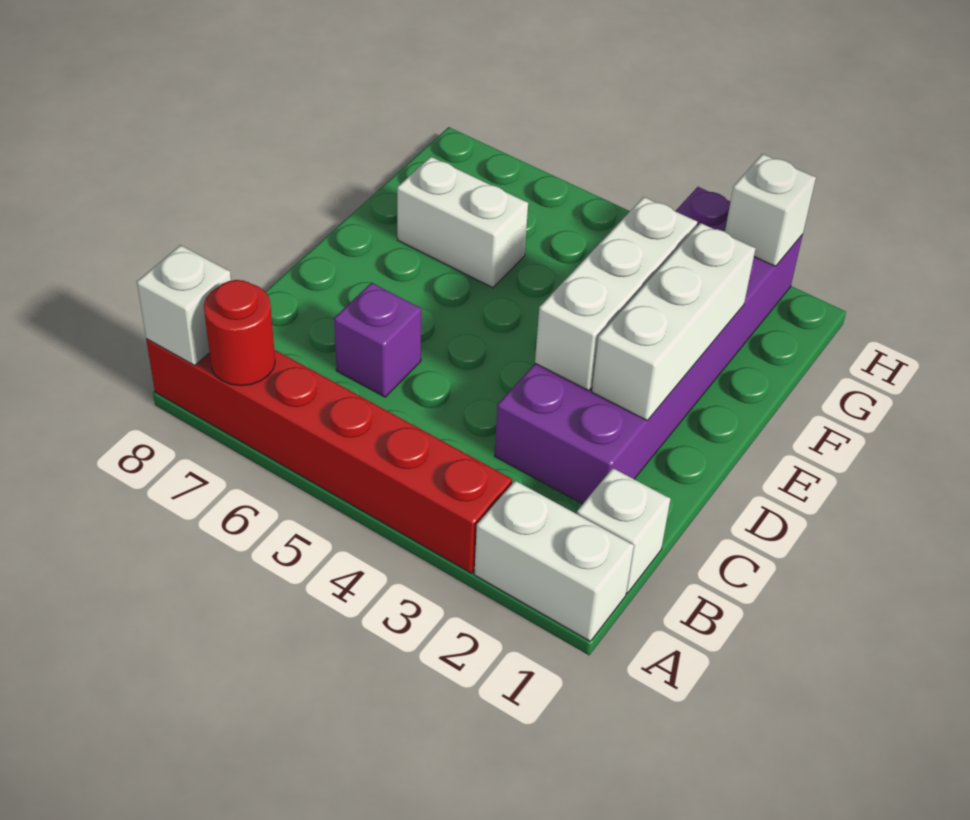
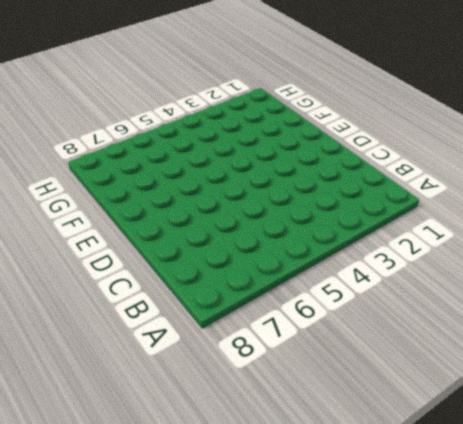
none -> white brick A1:A2 level 1
none -> red brick A3:A8 level 1

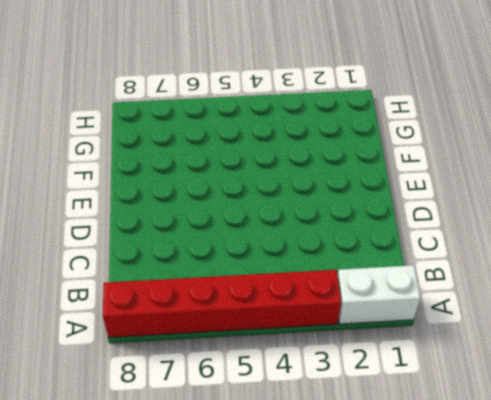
none -> white brick B1 level 1
none -> purple brick C2:H3 level 1

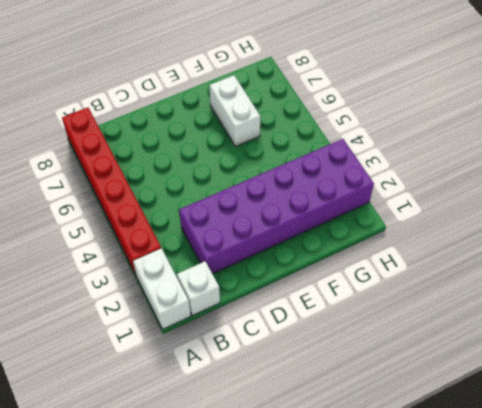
none -> purple brick C6 level 1
none -> red round brick A7 level 2

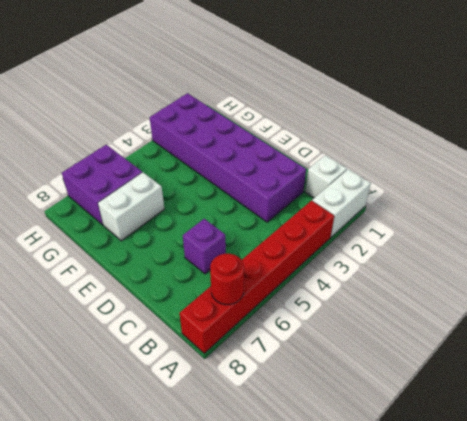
purple brick G6:H7 level 1 -> none
none -> white brick A8 level 2
none -> white brick D2:F2 level 2

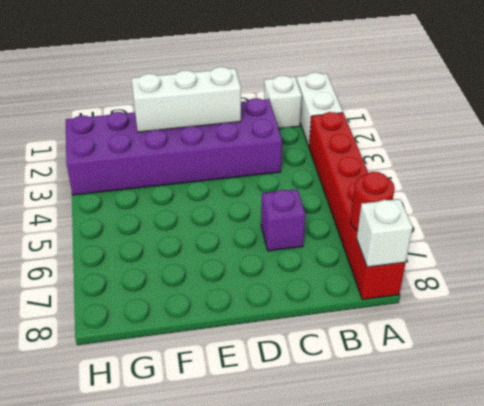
none -> white brick F6:F7 level 1
none -> white brick D3:F3 level 2

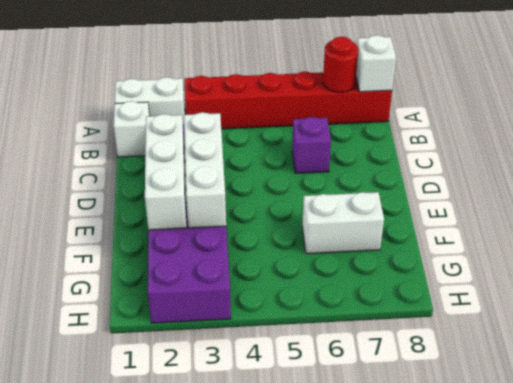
none -> white brick H2 level 2

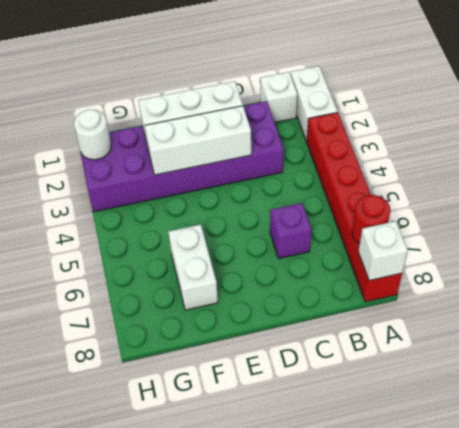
white round brick H2 level 2 -> white brick H2 level 2

